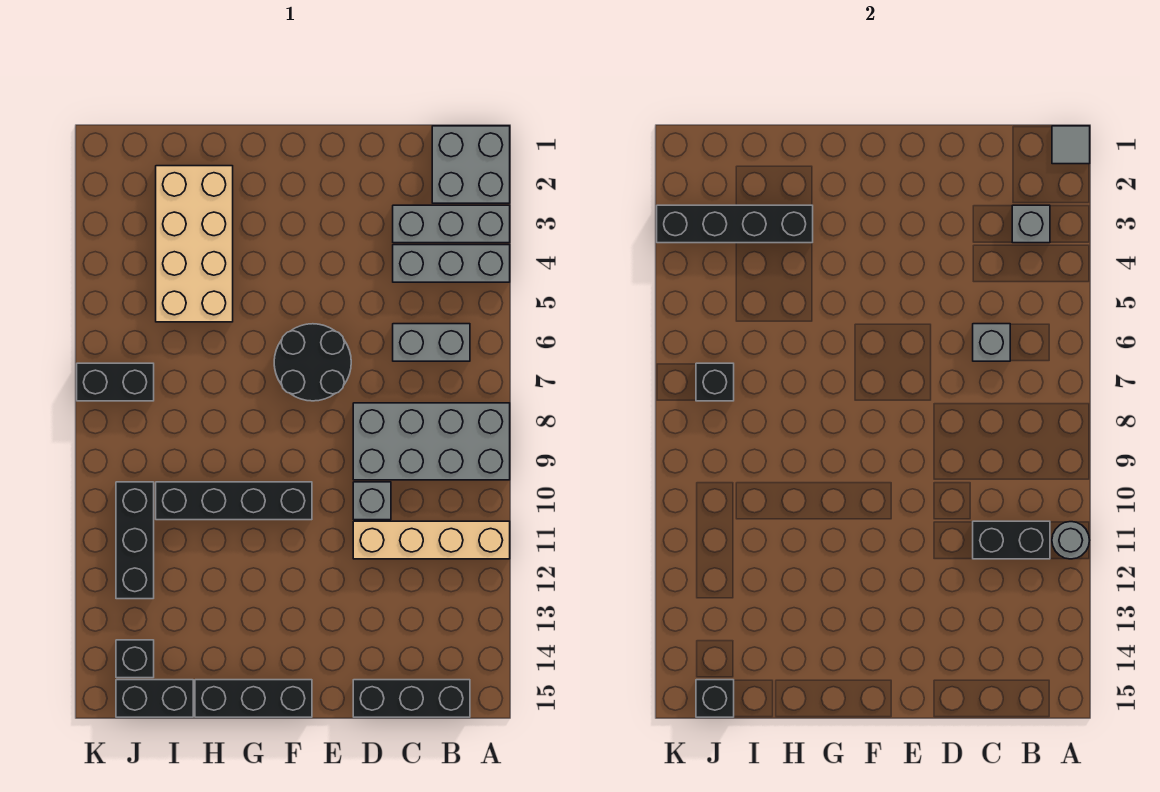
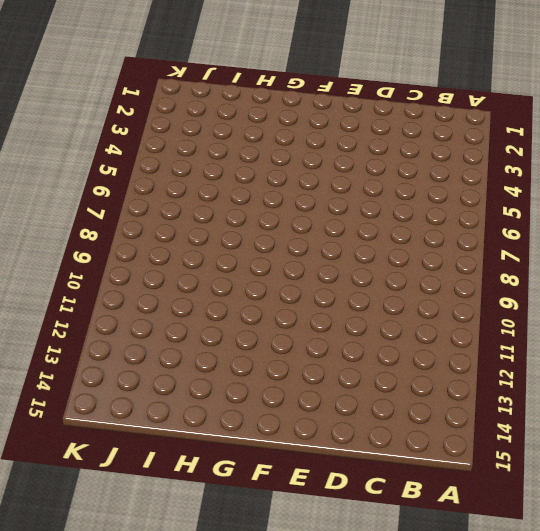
none -> grey brick A1:B2 level 1
none -> grey brick A3:C3 level 1
none -> grey brick A4:C4 level 1

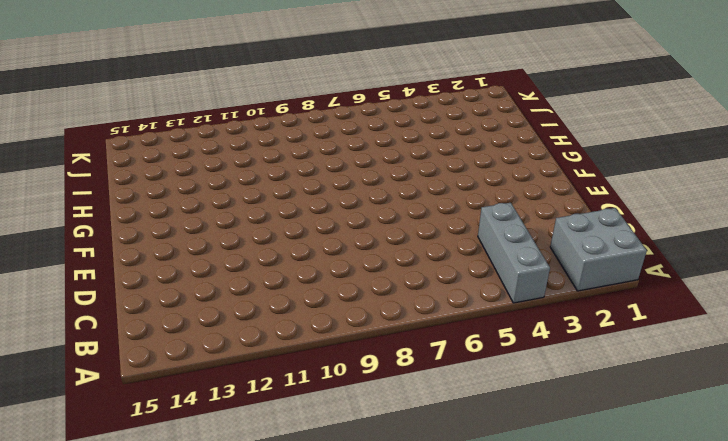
none -> grey brick A3:C3 level 1
none -> grey brick A8:D9 level 1
none -> tan brick A11:D11 level 1

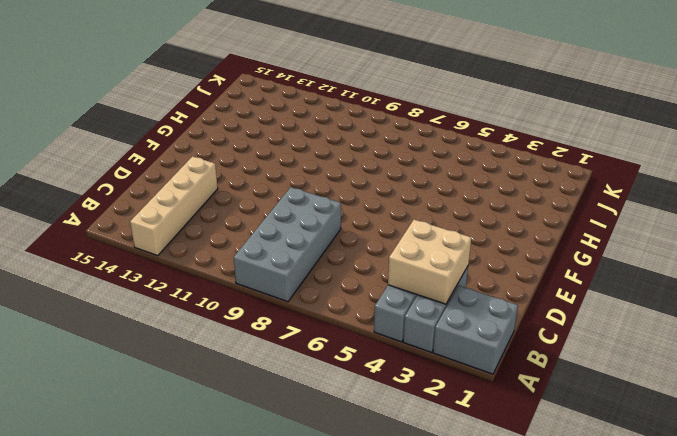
tan brick A13:D13 level 1 -> tan brick A11:D11 level 1
tan brick B3:C4 level 2 -> grey brick B3 level 2
none -> grey brick B6:C6 level 1
none -> black brick B15:D15 level 1
none -> grey brick D10 level 1

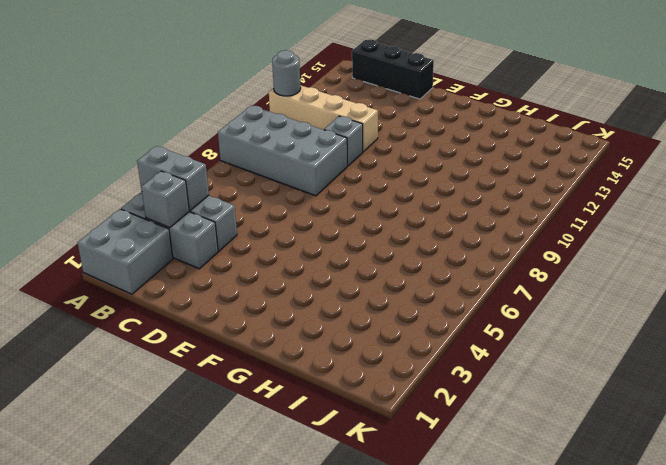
grey brick A4:B4 level 2 -> grey brick B6:C6 level 1
none -> black round brick E6:F7 level 1
none -> black brick F10:I10 level 1
none -> black brick F15:H15 level 1

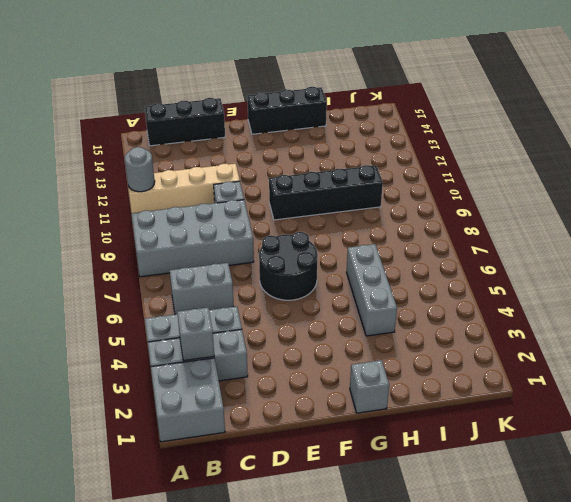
grey brick G1 level 1 -> grey brick C6 level 2
grey brick H4:H6 level 1 -> tan brick H2:I5 level 1
none -> black brick I15:J15 level 1
none -> black brick J7:K7 level 1
none -> black brick J10:J12 level 1

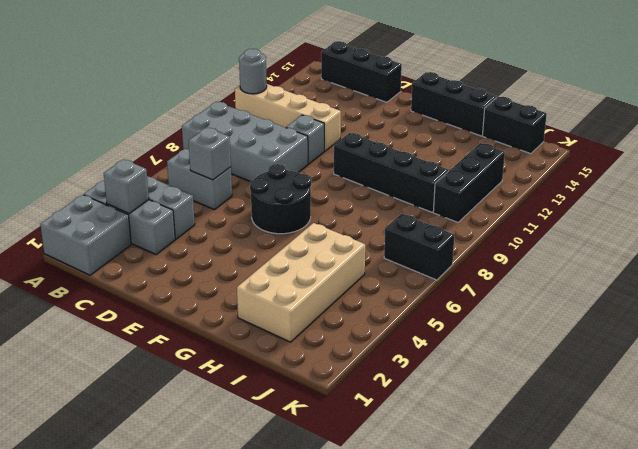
none -> black brick J14 level 1
none -> grey tile A1 level 2
none -> black brick B11:C11 level 2

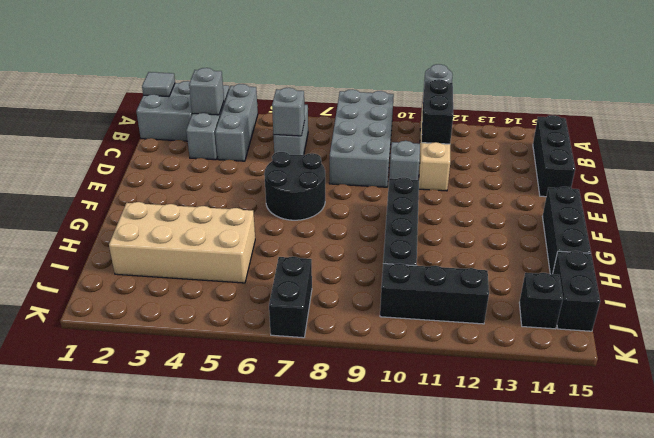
none -> black brick H3:K3 level 2
none -> black brick J7 level 2
none -> black brick J15 level 2

